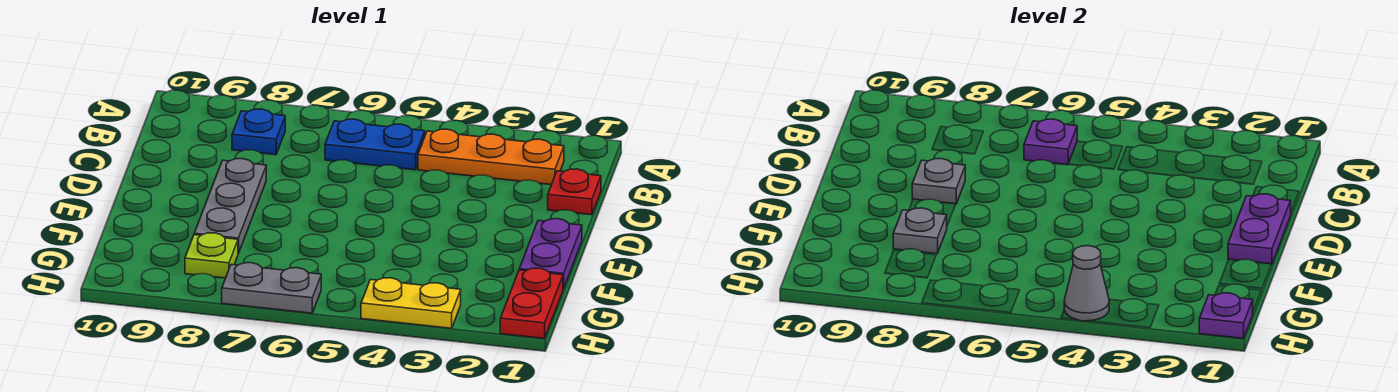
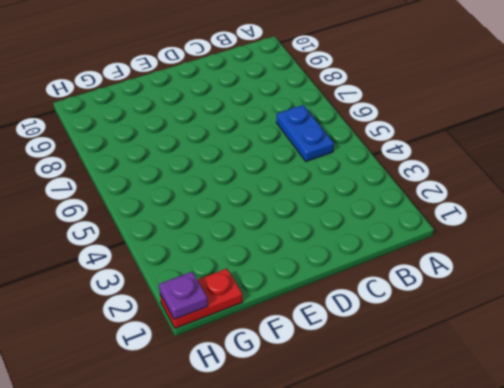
none -> orange plate B2:B4 level 1
none -> blue plate B8 level 1
none -> red plate C1 level 1

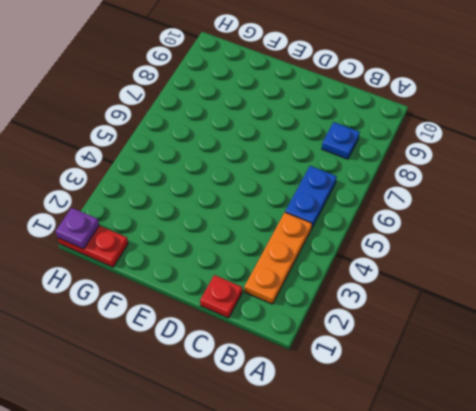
none -> grey plate D8:F8 level 1
none -> purple plate E1:F1 level 1
none -> lime plate G8 level 1

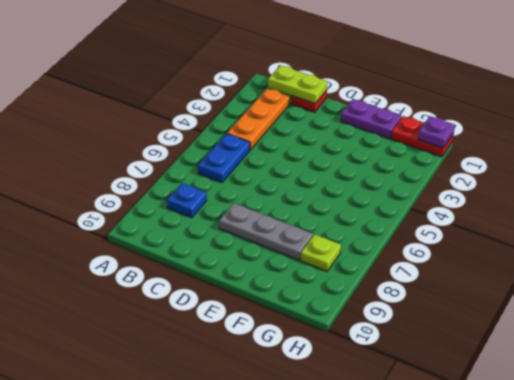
lime plate B1:C1 level 2 -> none
none -> yellow plate H3:H4 level 1
none -> grey plate H6:H7 level 1
none -> purple plate B6 level 2

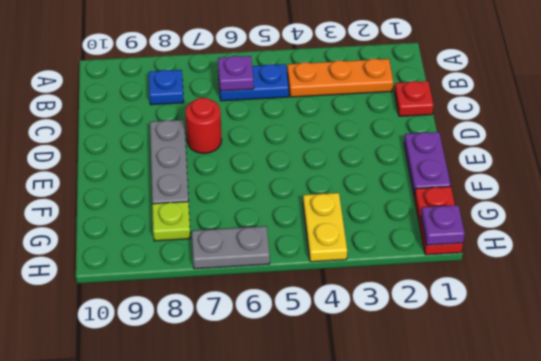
red round brick D7 level 1 -> none
yellow plate G4:H4 level 1 -> yellow plate H3:H4 level 1
none -> purple plate D1:E1 level 2
none -> grey plate D8 level 2
none -> grey plate F8 level 2

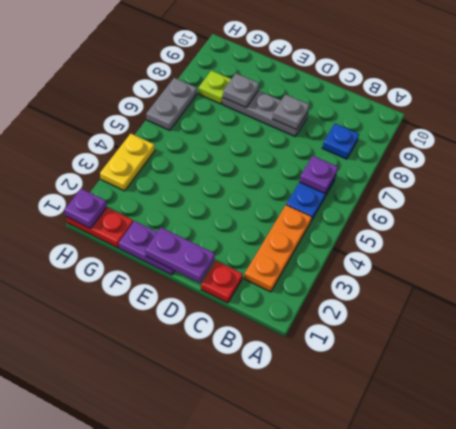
none -> grey cone H4 level 2

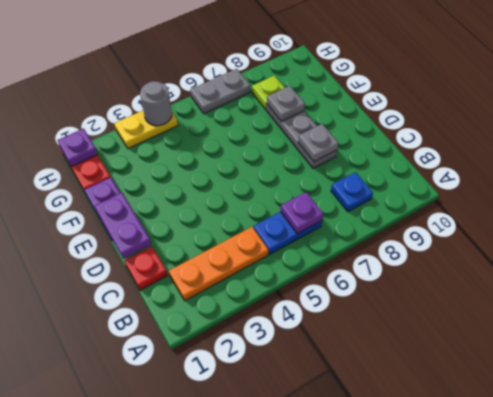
grey round brick H4 level 2 -> grey cone H4 level 2

